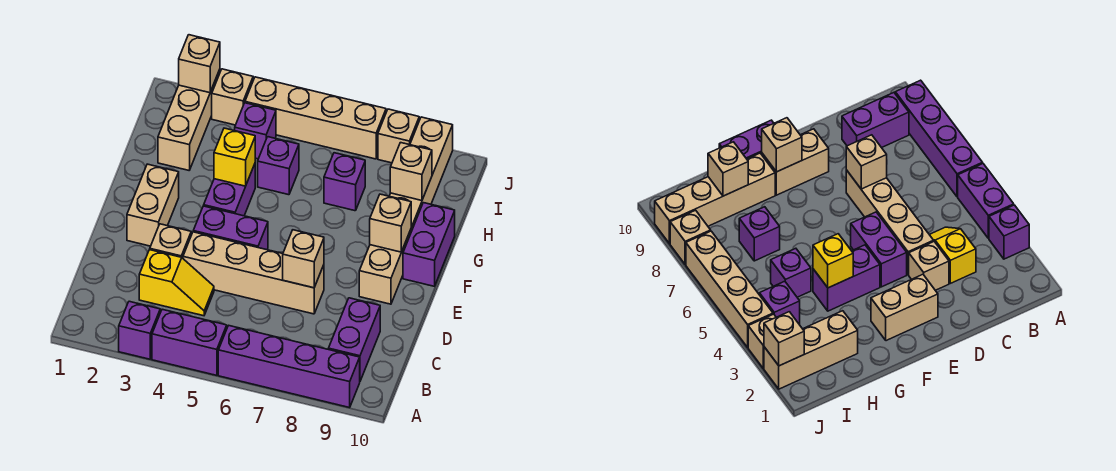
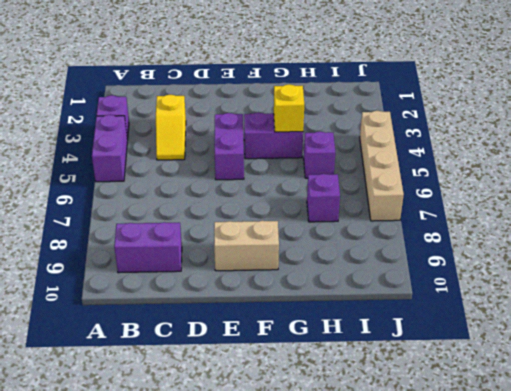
none -> purple brick A6:A9 level 1
none -> tan brick D3 level 1
none -> tan brick D4:D7 level 1

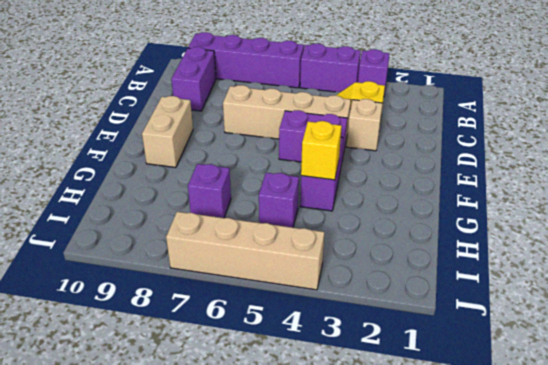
none -> tan brick E2:F2 level 1
none -> purple brick F10:G10 level 1
none -> tan brick G9:J9 level 1

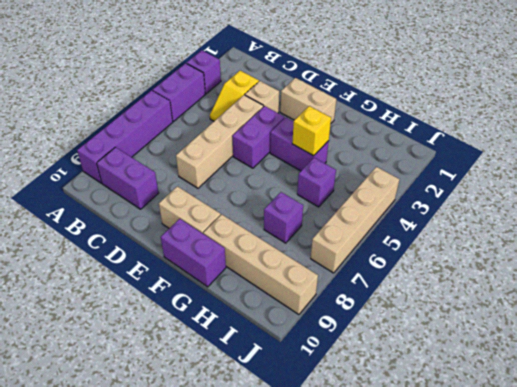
none -> tan brick H2:J2 level 1
none -> purple brick I4 level 1
none -> tan brick J3 level 1

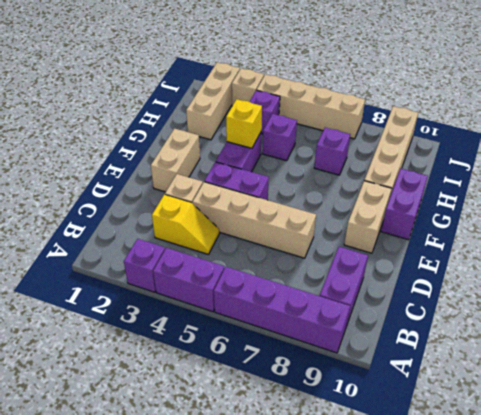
none -> tan brick J8 level 1
none -> tan brick D7 level 2
none -> tan brick F9 level 2

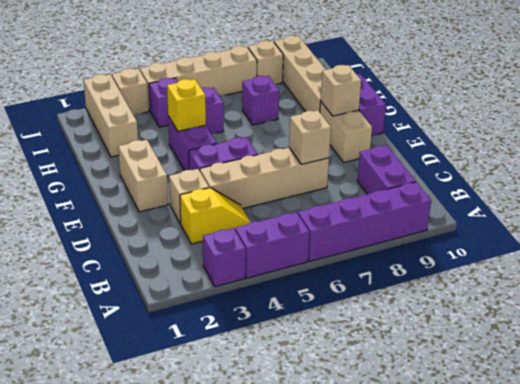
none -> tan brick H9 level 2
none -> tan brick J2 level 2

